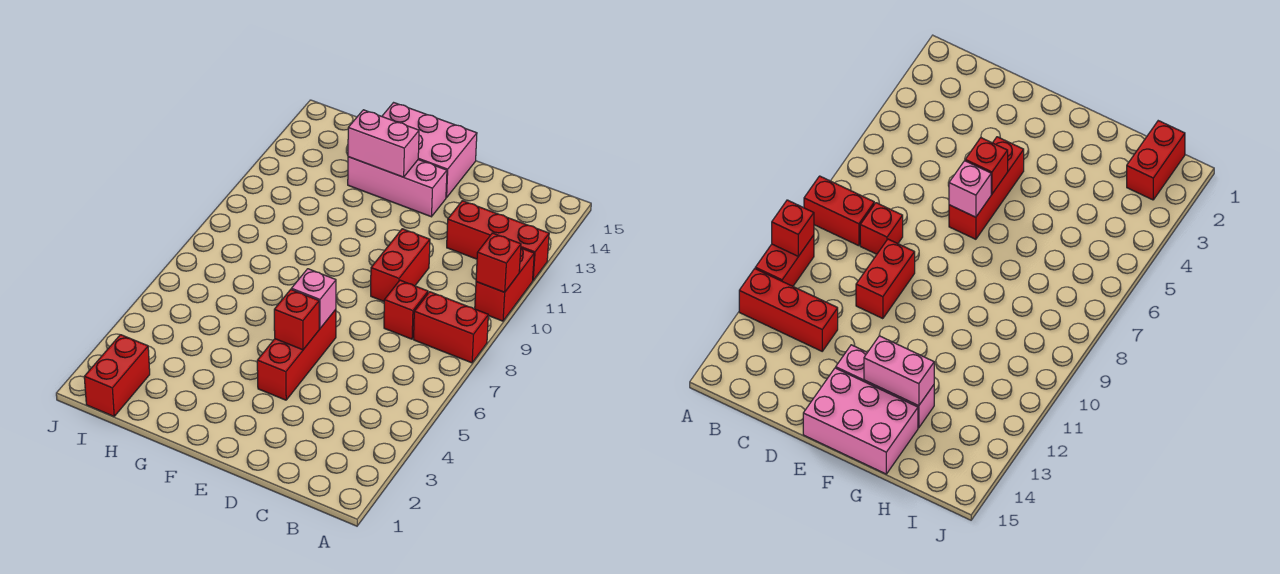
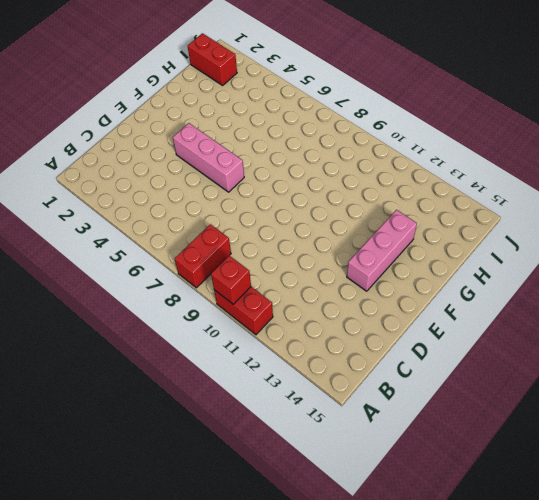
pink brick E4:E6 level 1 -> red brick E4:E6 level 1
none -> red brick A12:C12 level 1
none -> red brick C8 level 1
none -> red brick D9:D10 level 1

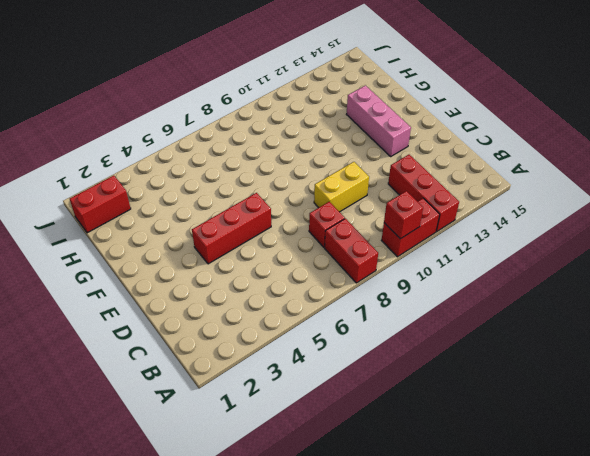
yellow brick D9:D10 level 1 -> red brick D9:D10 level 1
none -> pink brick E14:G15 level 1
none -> red brick E5 level 2
none -> pink brick E6 level 2

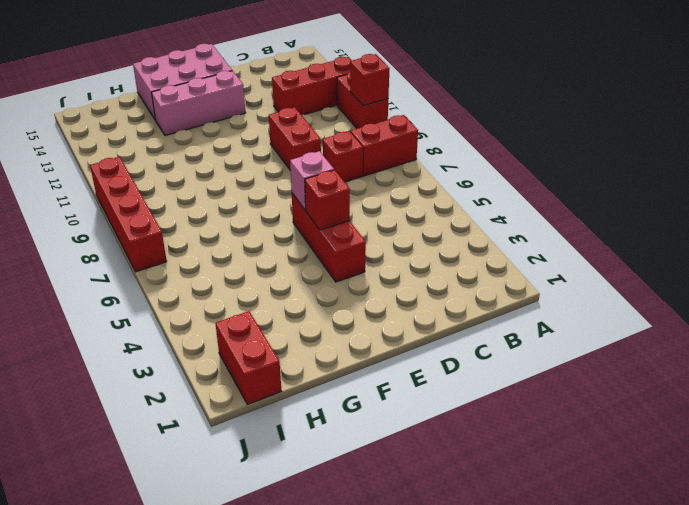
red brick J7:J10 level 1 -> none
none -> pink brick F13:G13 level 2

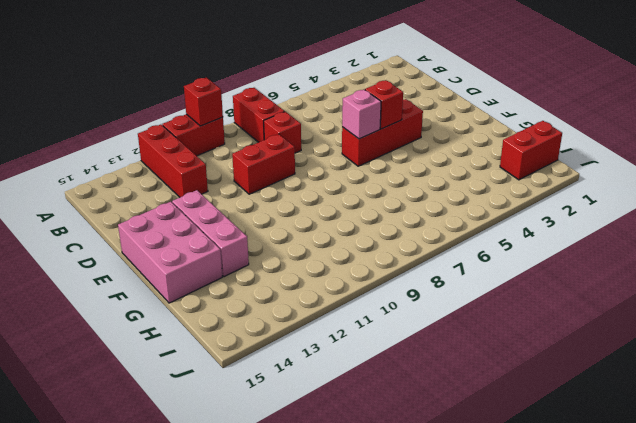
none -> pink brick F13:G13 level 2

